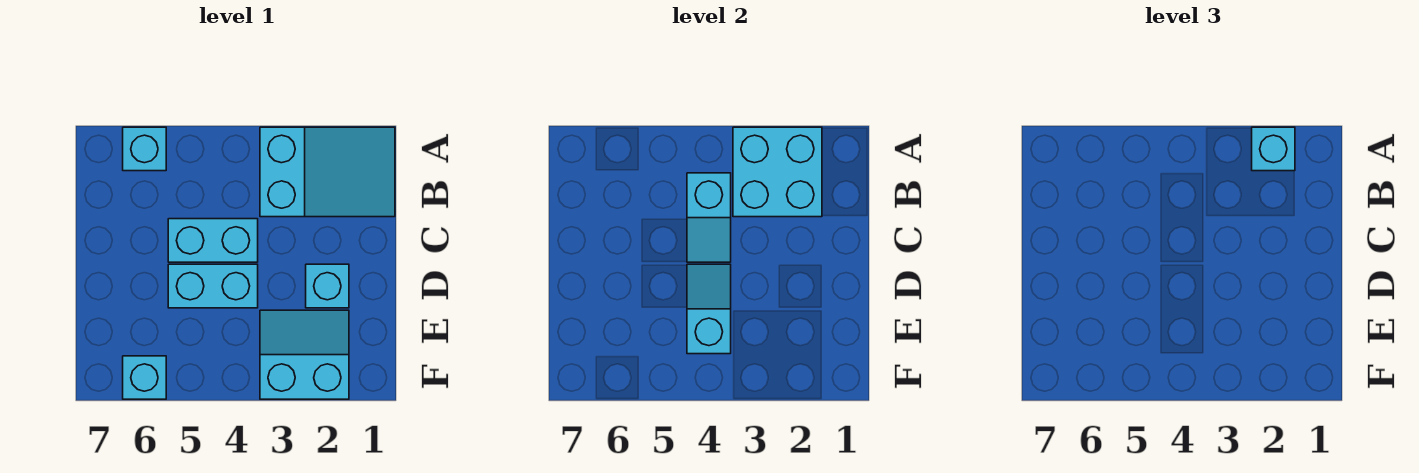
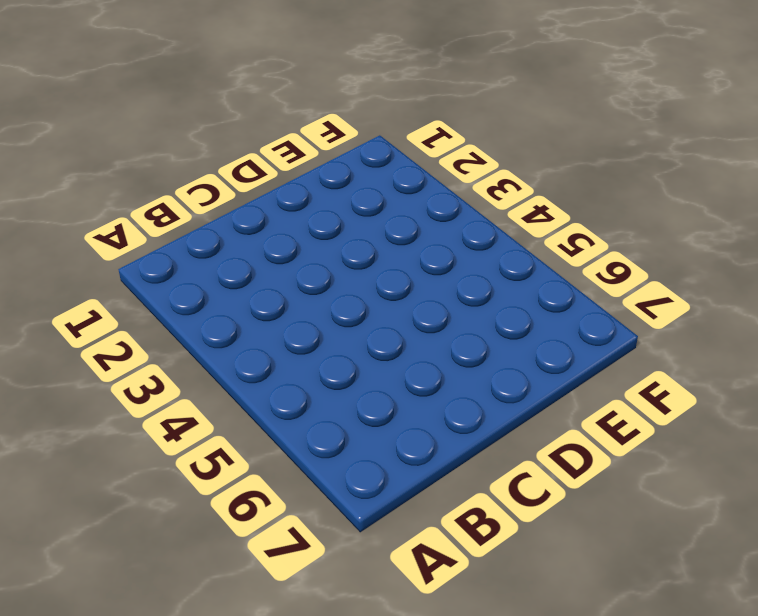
none -> cyan slope A1:B3 level 1 top 3
none -> cyan brick A6 level 1

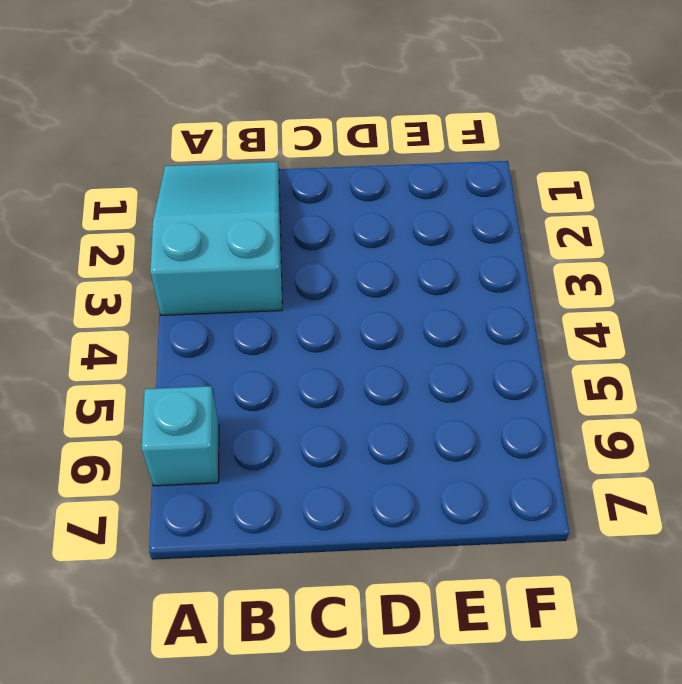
none -> cyan brick C4:C5 level 1
none -> cyan brick D2 level 1

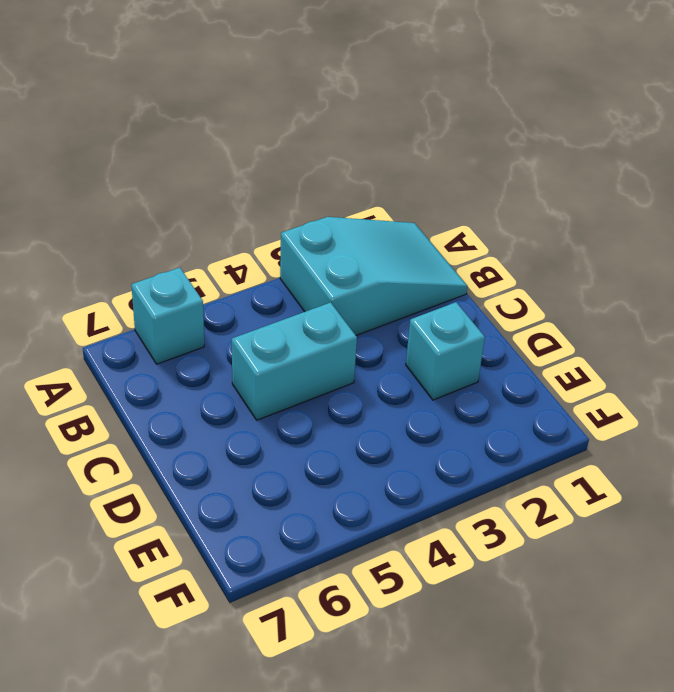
none -> cyan brick D4:D5 level 1
none -> cyan slope E2:F3 level 1 top F

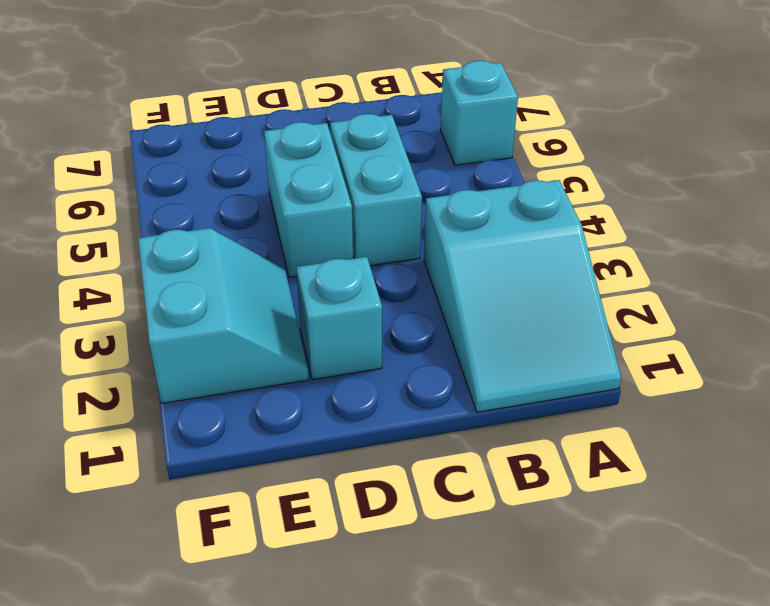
none -> cyan brick F6 level 1
none -> cyan brick A2:B3 level 2

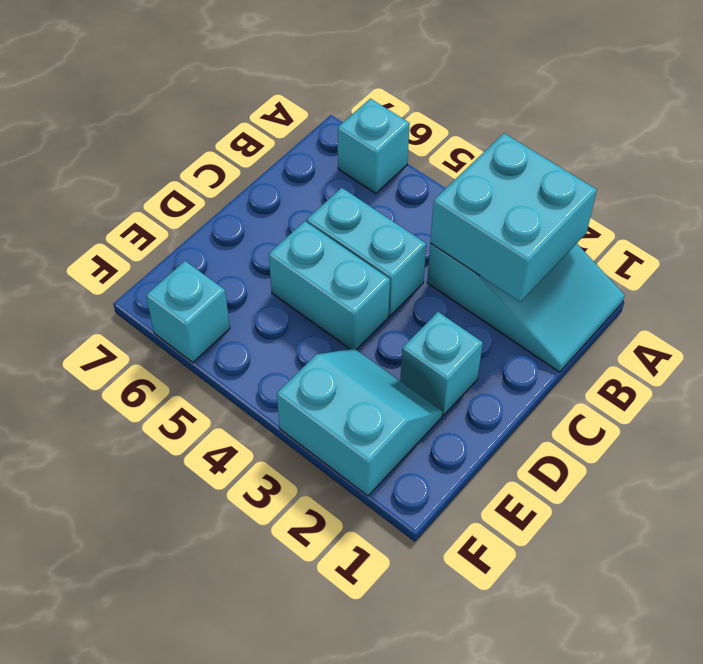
none -> cyan slope B4:C4 level 2 top B
none -> cyan slope D4:E4 level 2 top E

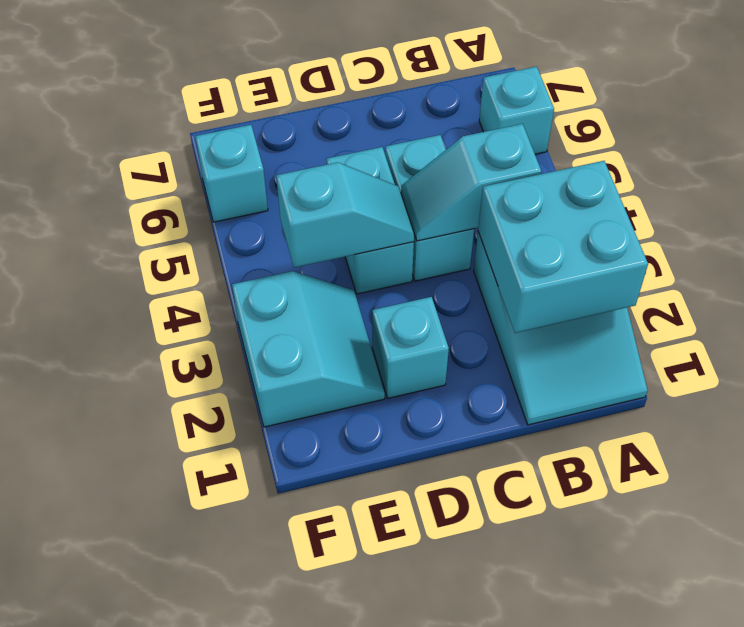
none -> cyan brick A2 level 3

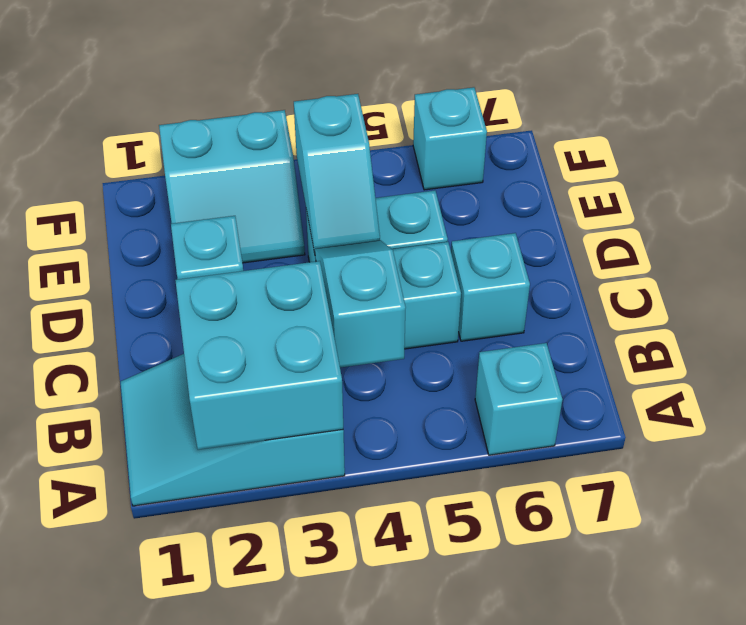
cyan brick C6 level 1 -> cyan brick A2 level 3

